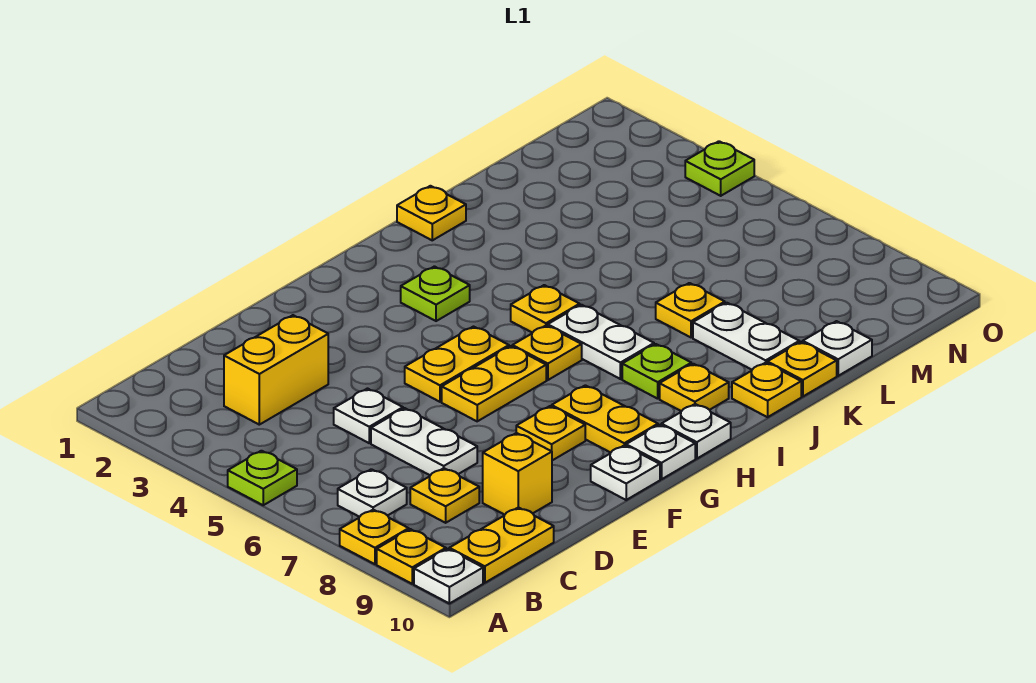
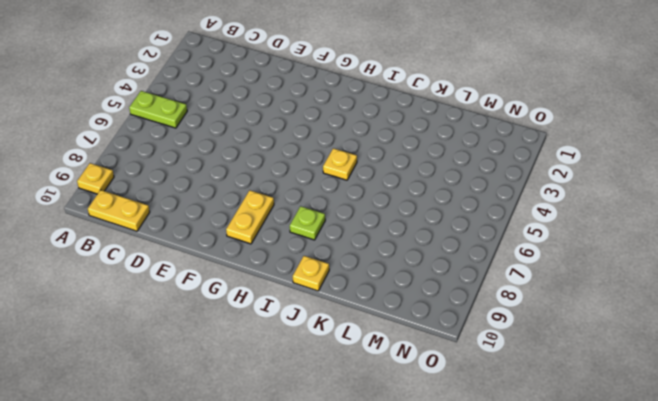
lime plate A5:B5 level 1 -> lime plate A5 level 1
none -> yellow plate A8 level 1
none -> white plate A10 level 1
none -> white plate B7 level 1
none -> yellow brick C3:D3 level 1

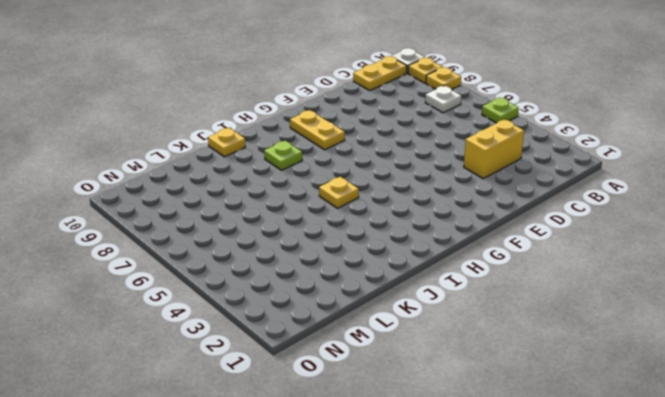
none -> yellow plate C8 level 1
none -> white plate D5 level 1
none -> white plate D6:D7 level 1
none -> yellow brick D9 level 1

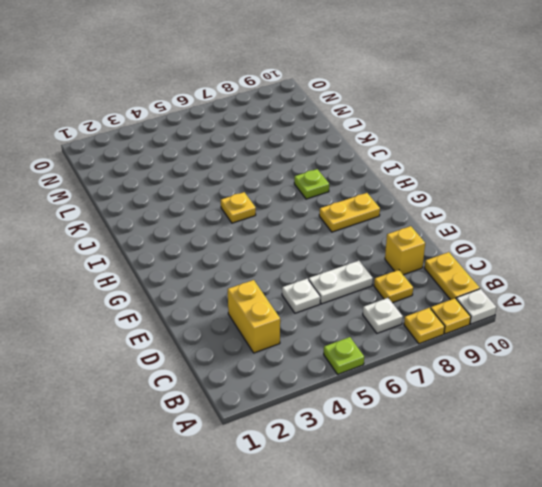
none -> yellow plate F5:G5 level 1
none -> yellow plate F6:G6 level 1
none -> yellow plate F8 level 1
none -> white plate F10 level 1

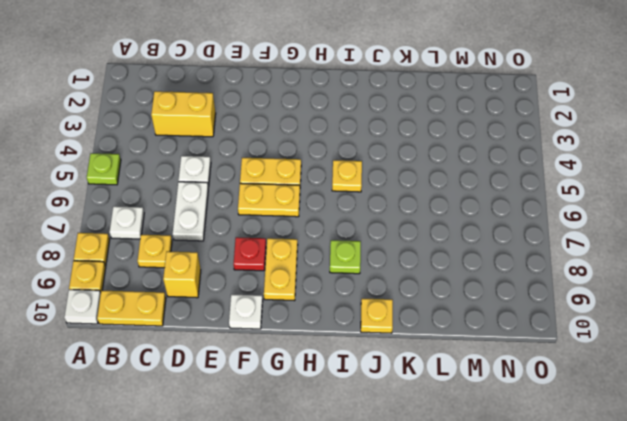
red plate F8 level 1 -> yellow plate F8 level 1
none -> white plate G10 level 1
none -> lime plate H3 level 1
none -> yellow plate H6 level 1
none -> white plate H10 level 1

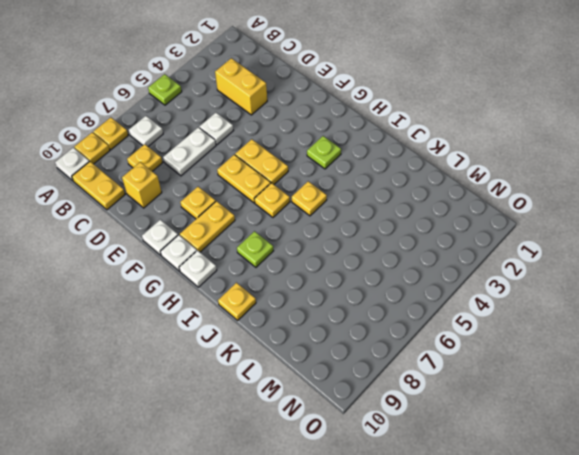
none -> white plate I6:I7 level 1
none -> yellow plate I9 level 1
none -> yellow plate J1 level 1
none -> yellow plate K7 level 1

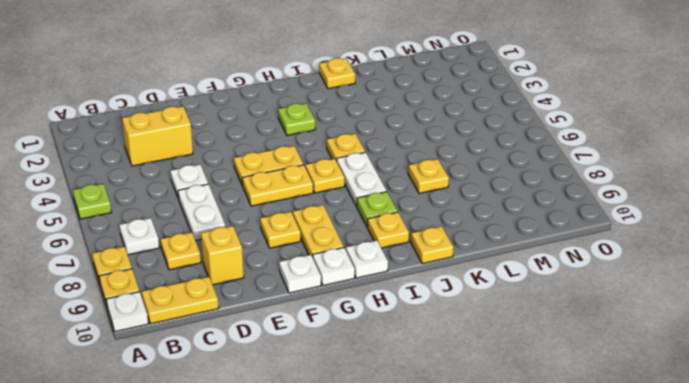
none -> white plate K8:K9 level 1
none -> yellow plate K10 level 1
none -> white plate L10 level 1
none -> lime plate O4 level 1

